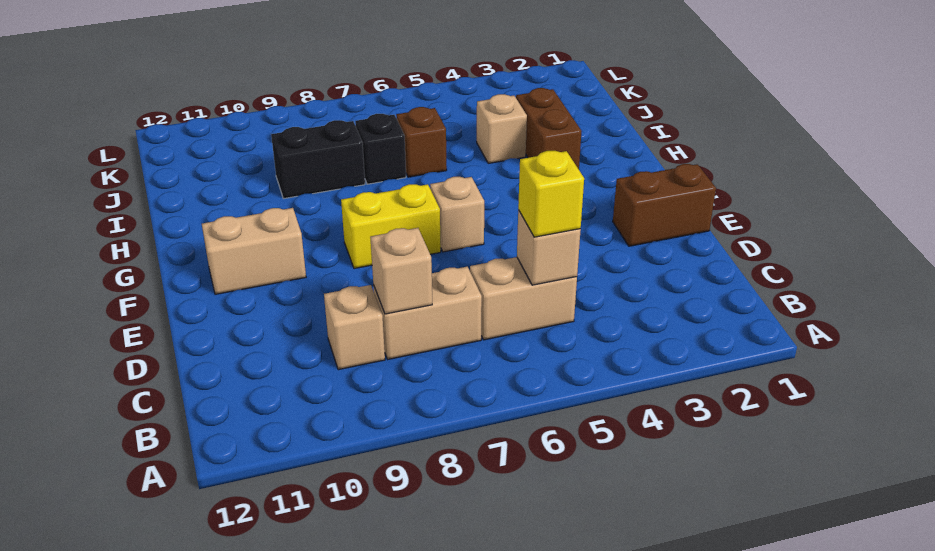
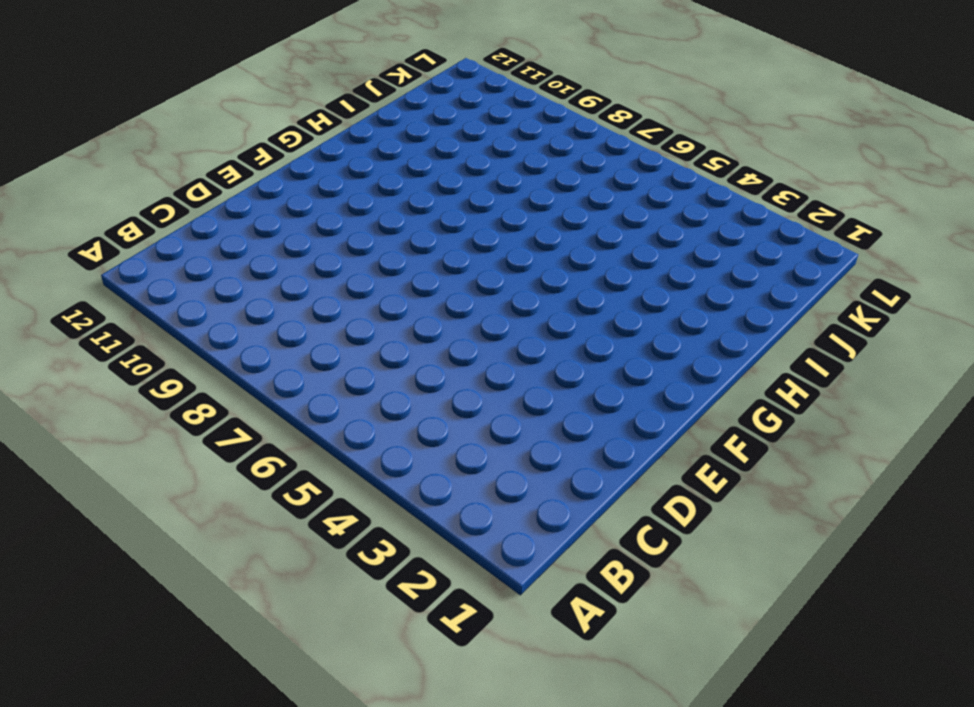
none -> tan brick C5:C6 level 1
none -> tan brick C7:C8 level 1
none -> tan brick C9 level 1

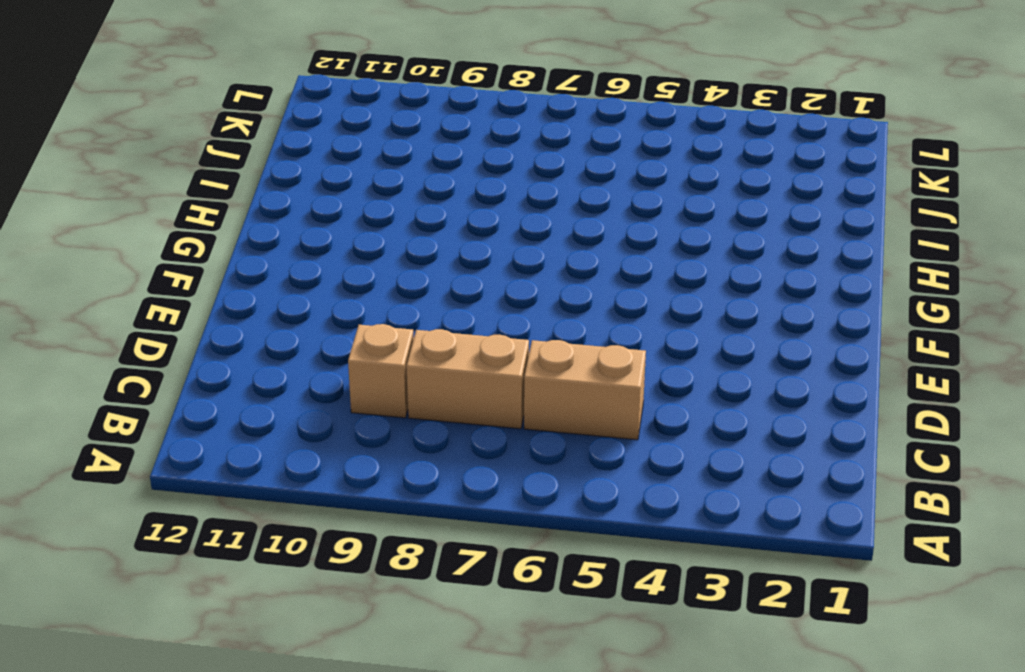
none -> brown brick E1:E2 level 1
none -> tan brick F6 level 1
none -> yellow brick F7:F8 level 1

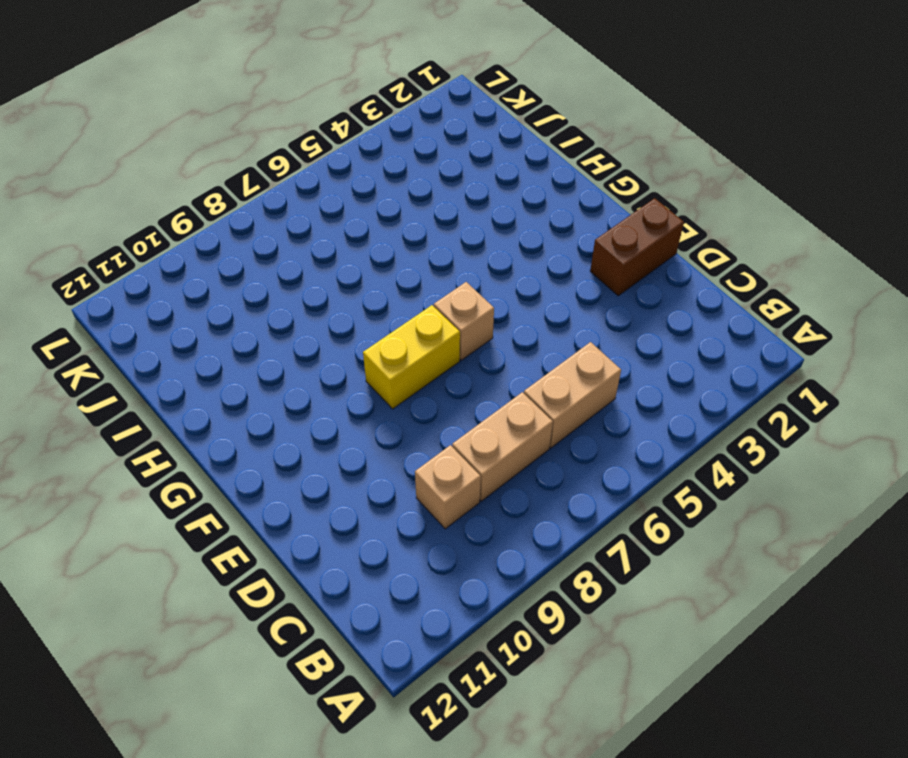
none -> tan brick F10:F11 level 1
none -> brown brick H3:I3 level 1
none -> tan brick I4 level 1

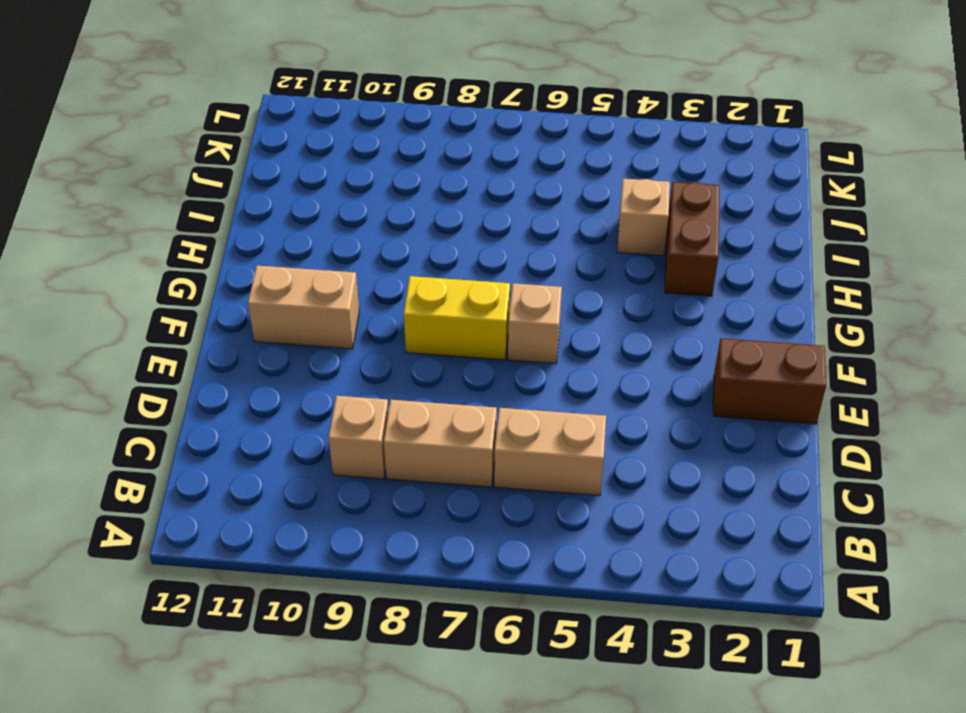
none -> brown brick I6 level 1
none -> black brick I7 level 1
none -> black brick I8:I9 level 1

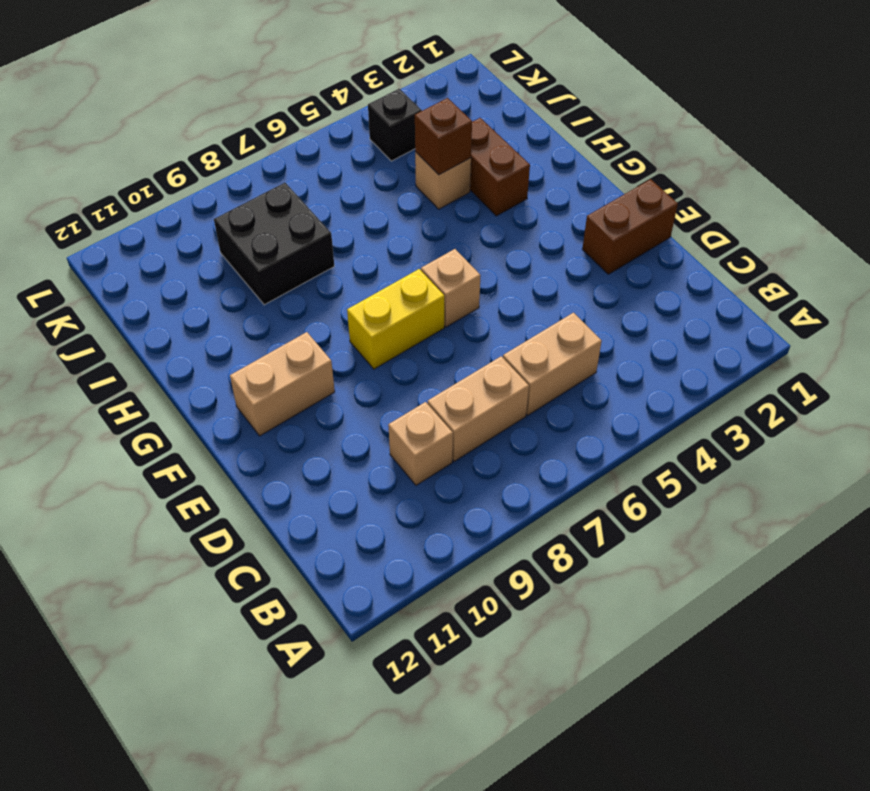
brown brick I4 level 2 -> brown brick I6 level 1
black brick I8:J9 level 1 -> black brick I8:I9 level 1
black brick K4 level 1 -> black brick I7 level 1
none -> tan brick C5 level 2
none -> tan brick C8 level 2
none -> yellow brick C5 level 3

